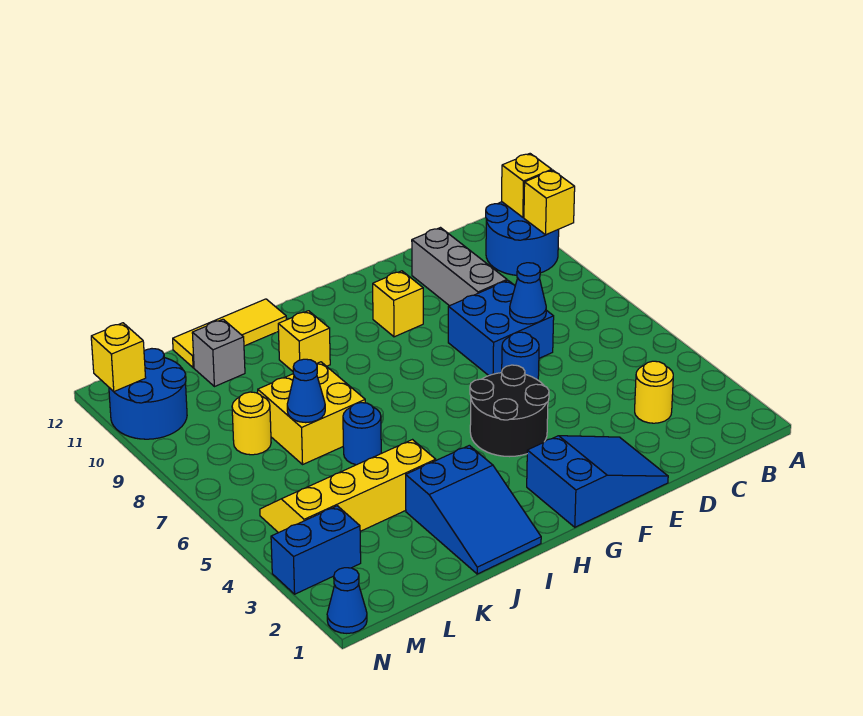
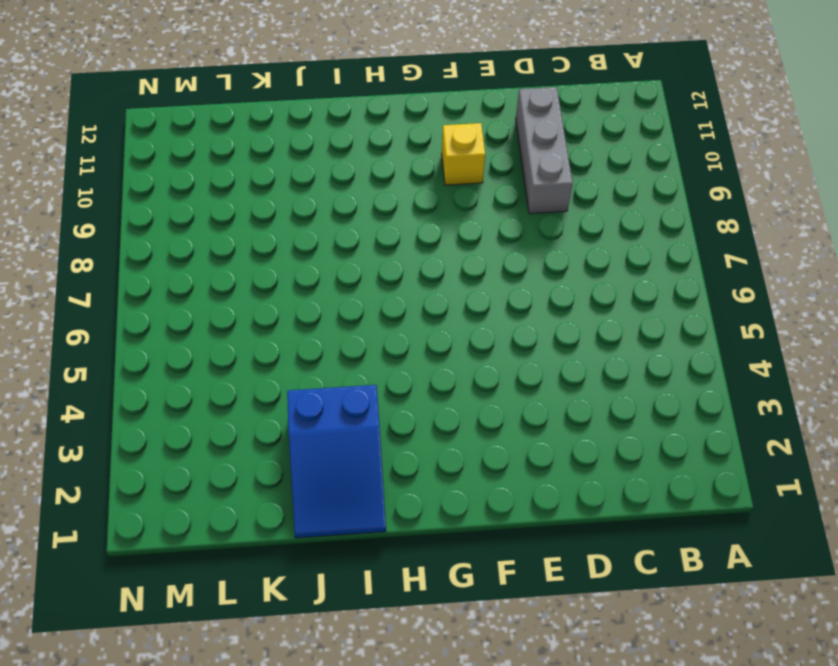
none -> blue round brick A10:B11 level 1
none -> yellow round brick C3 level 1
none -> blue brick D7:E8 level 1

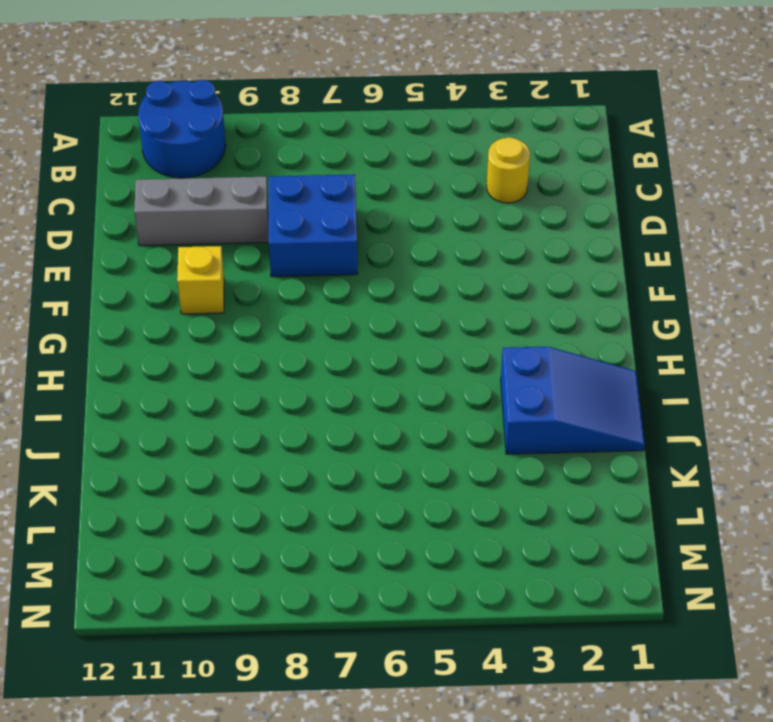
none -> blue slope E1:G2 level 1 top G
none -> blue round brick E6 level 1
none -> black round brick F4:G5 level 1

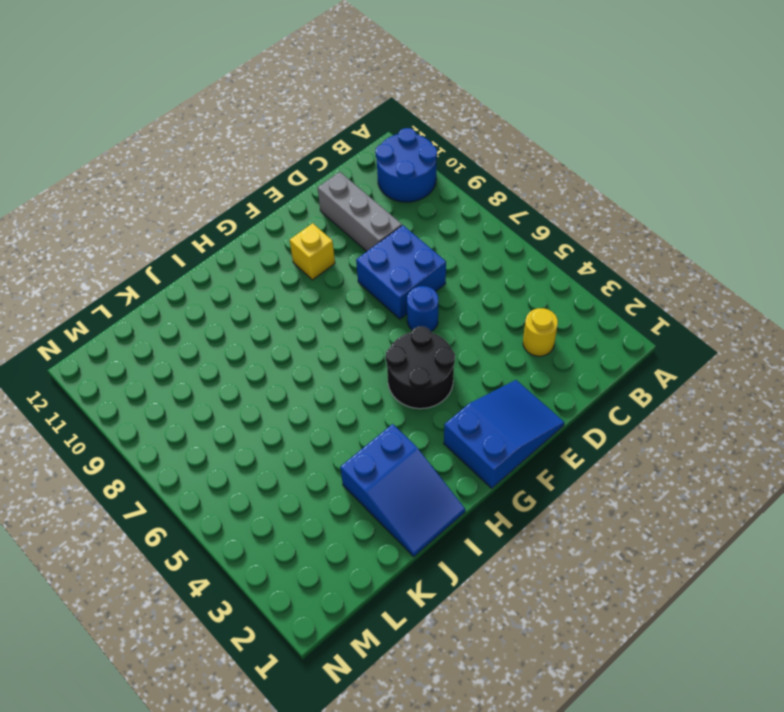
none -> yellow brick I10 level 1
none -> yellow tile I12:K12 level 1
none -> yellow slope J4:M5 level 1 top 4

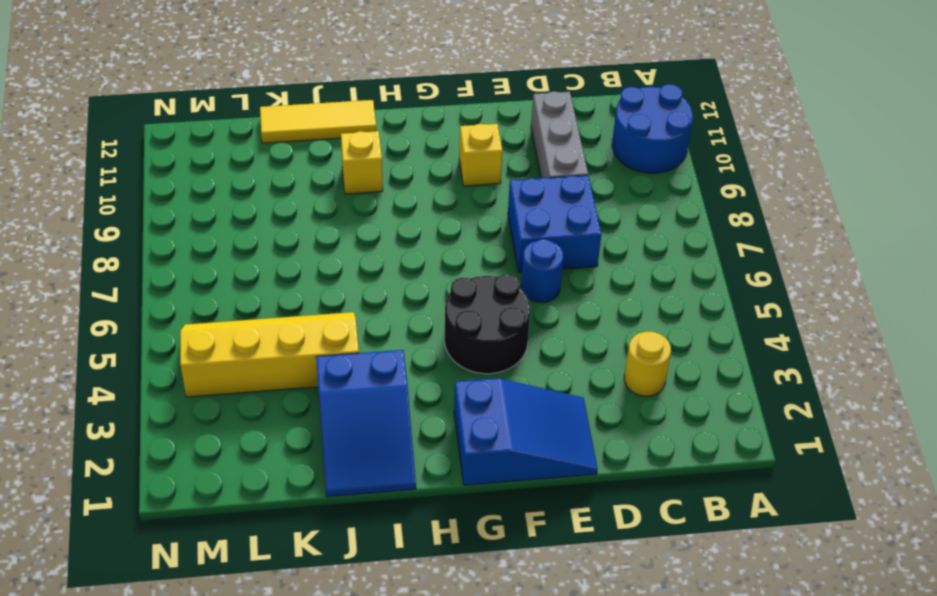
none -> blue round brick J6 level 1
none -> yellow brick J7:K8 level 1
none -> grey brick K11 level 1

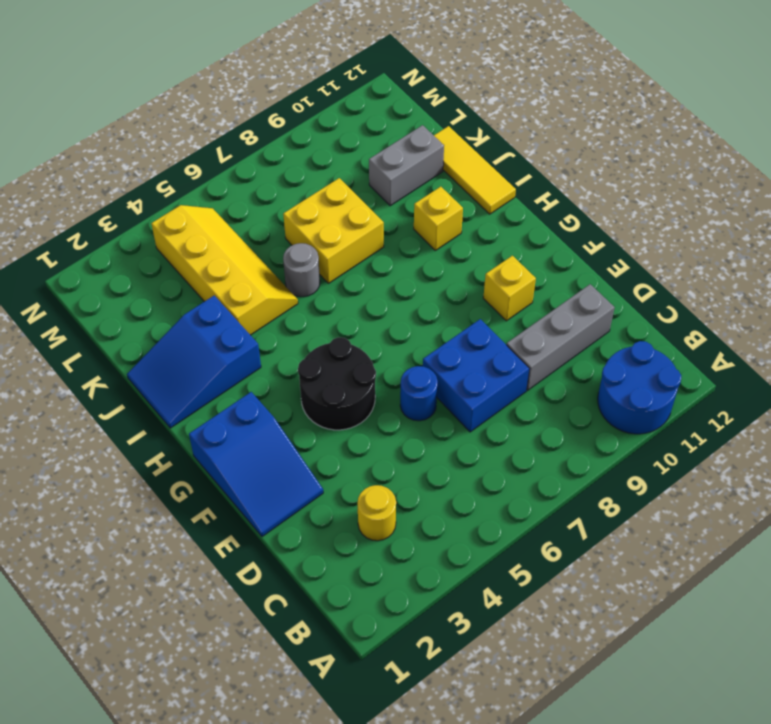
grey round brick J6 level 1 -> blue round brick J6 level 1
grey brick K10:K11 level 1 -> grey brick K11 level 1
none -> yellow round brick L8 level 1
none -> blue brick M3:N3 level 1
none -> blue round brick M10:N11 level 1

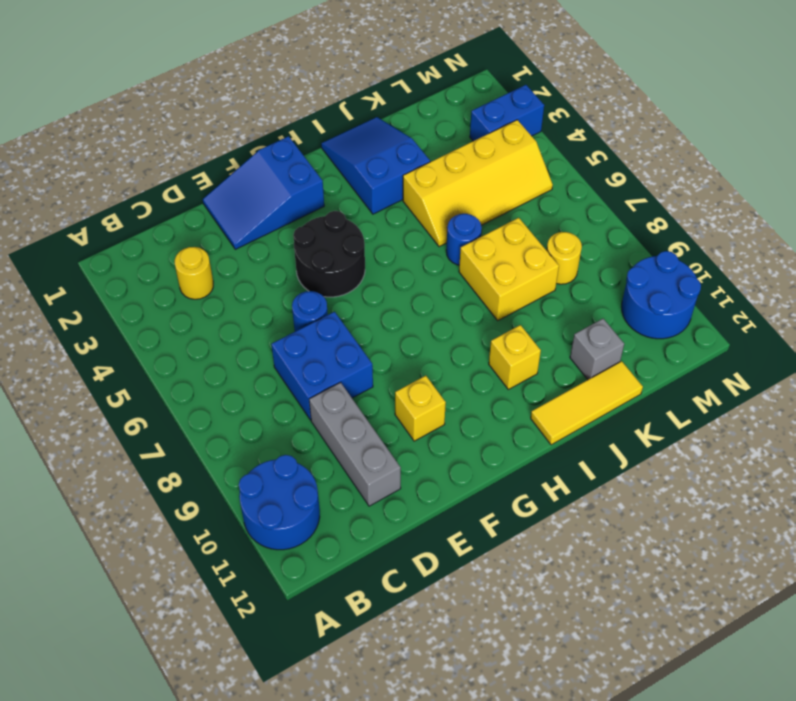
none -> blue cone N1 level 1
none -> yellow brick A10 level 2
none -> yellow brick A11 level 2

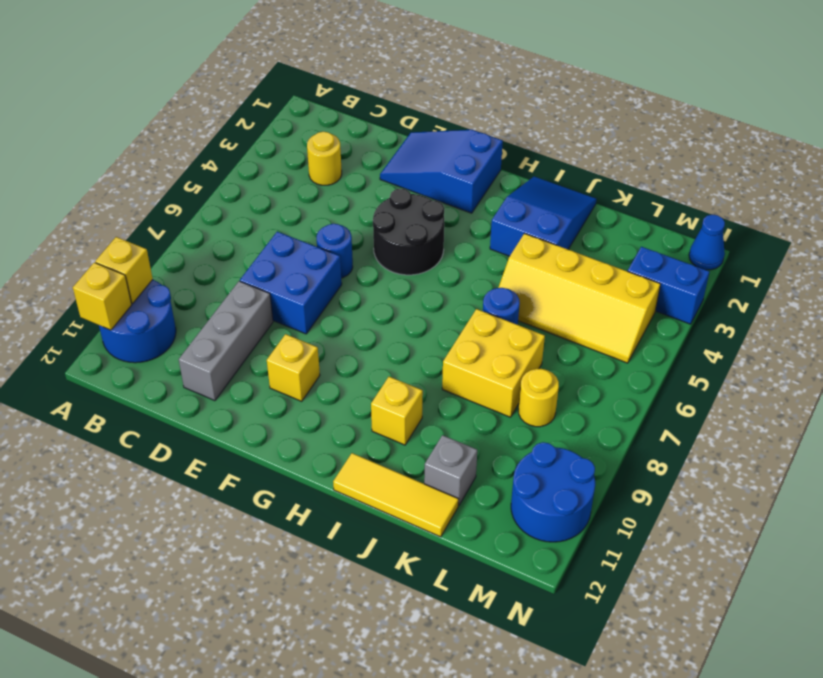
none -> blue cone D7 level 2
none -> blue cone K7 level 2
none -> yellow brick N11 level 2

